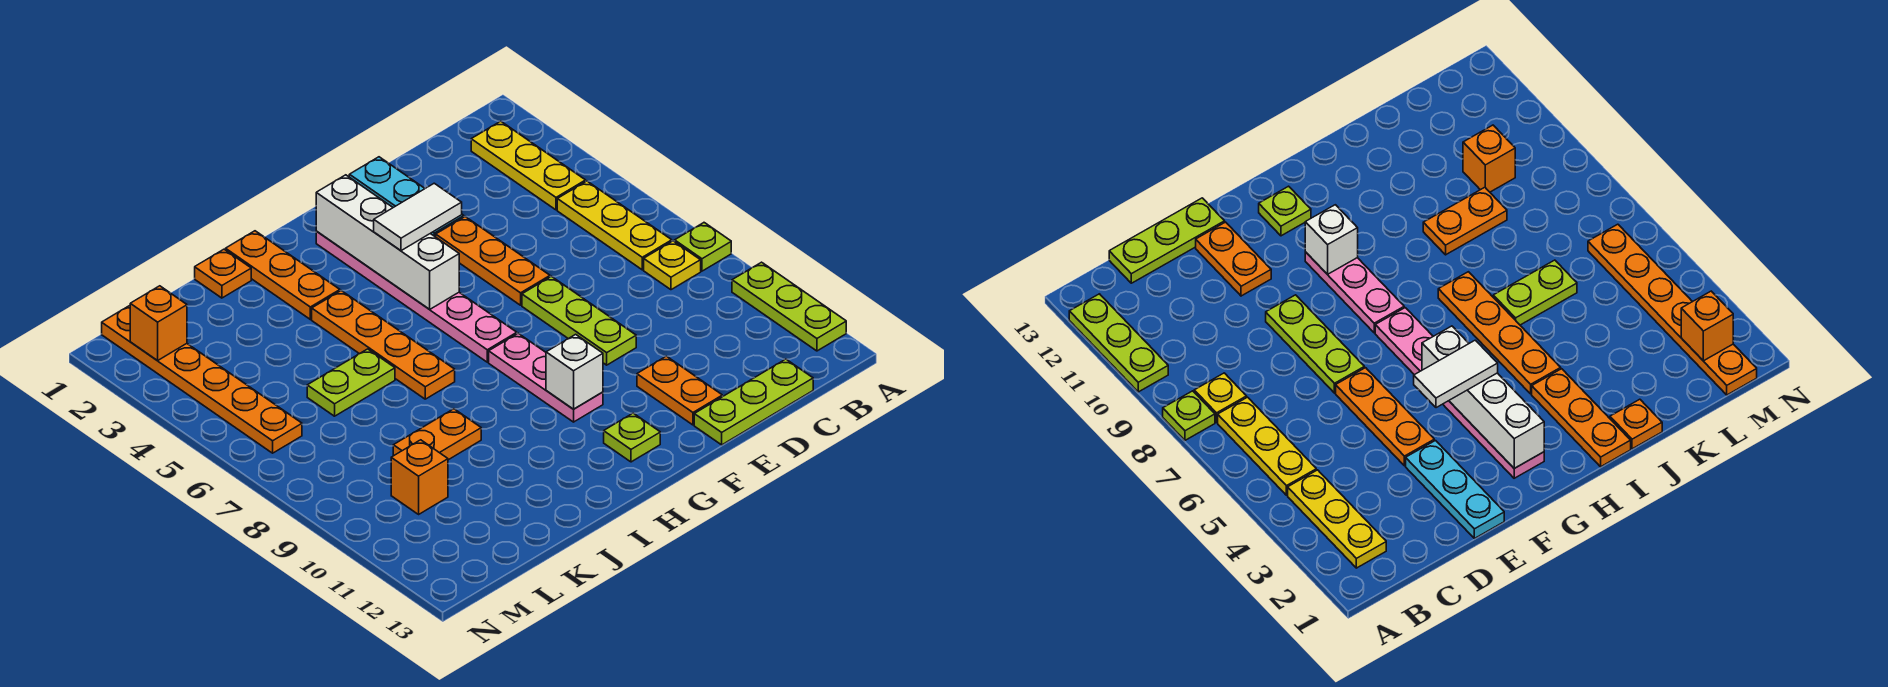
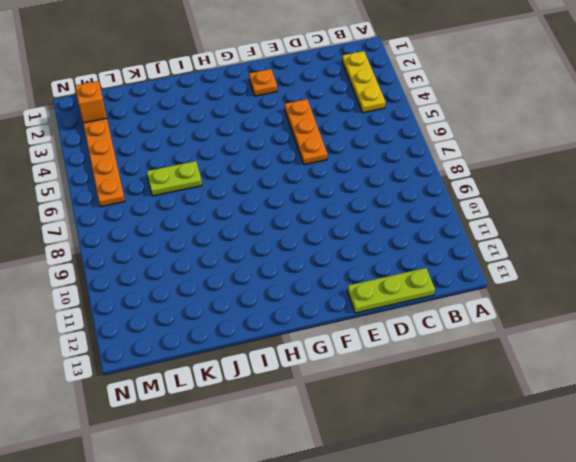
orange plate F2 level 1 -> orange plate J1 level 1
none -> lime plate A8 level 1
none -> lime plate A10:A12 level 1
none -> yellow plate B5:B7 level 1

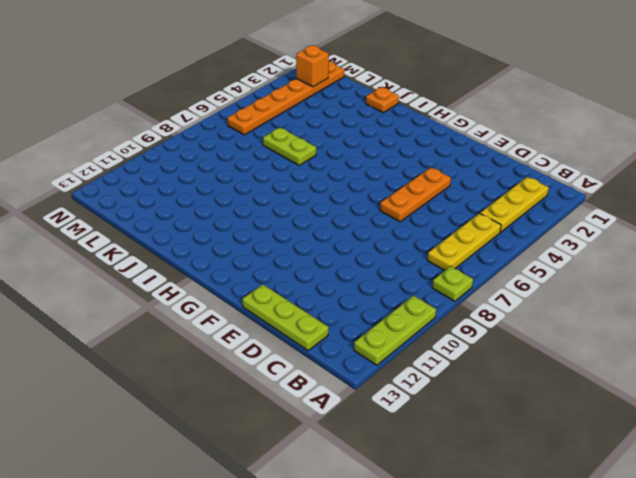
none -> yellow plate B8 level 1
none -> cyan plate E1:E3 level 1
none -> lime plate E7:E9 level 1

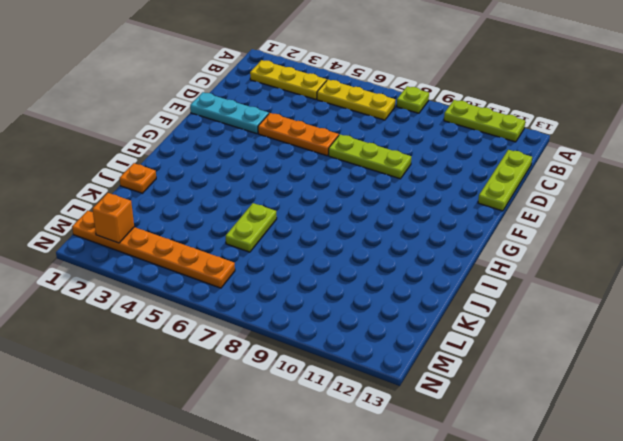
none -> yellow plate B8 level 1
none -> orange plate E11:E12 level 1
none -> pink plate G2:G7 level 1

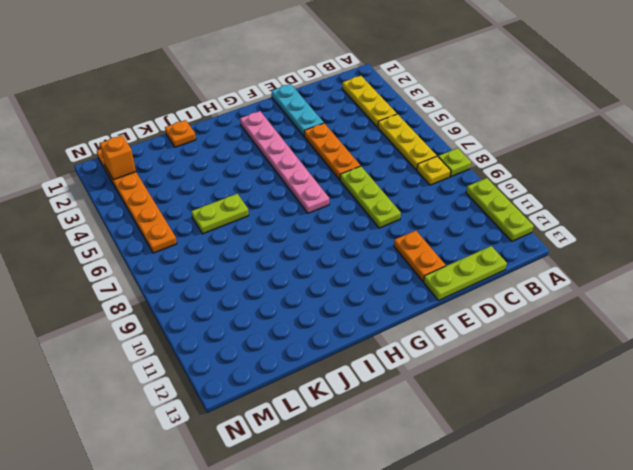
none -> pink plate G8:G10 level 1
none -> lime plate G12 level 1
none -> orange plate I1:I3 level 1

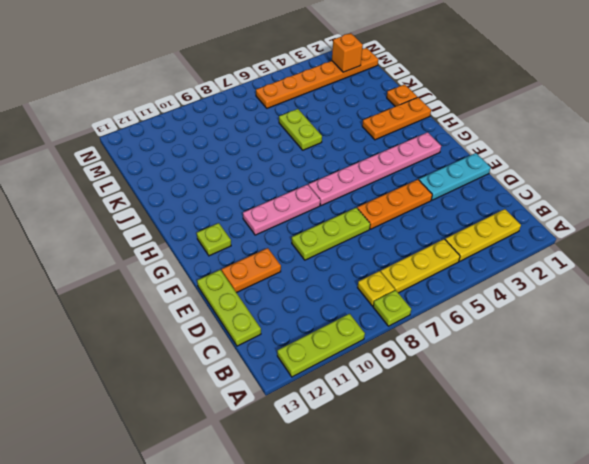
none -> orange plate I4:I7 level 1
none -> orange plate J9:K9 level 1
none -> orange brick L10 level 1

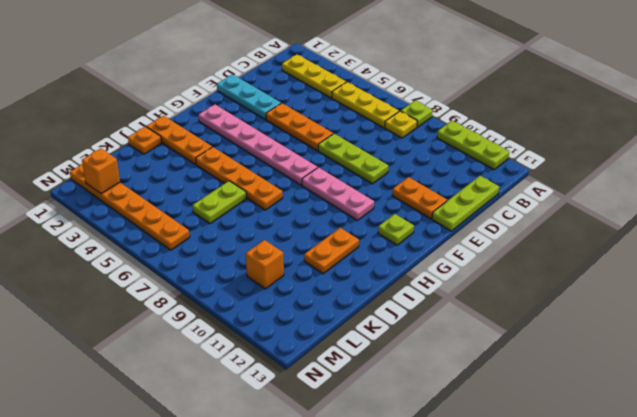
orange plate I11:J11 level 1 -> orange plate J9:K9 level 1
none -> white brick G2:G5 level 2
none -> white brick G10 level 2
none -> white tile F4:G4 level 3

